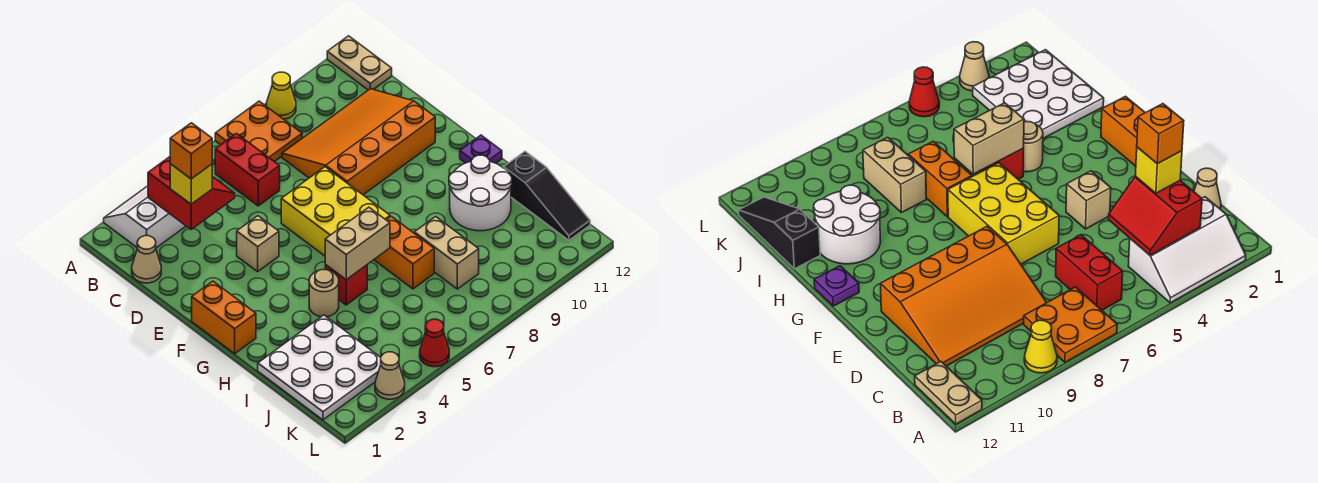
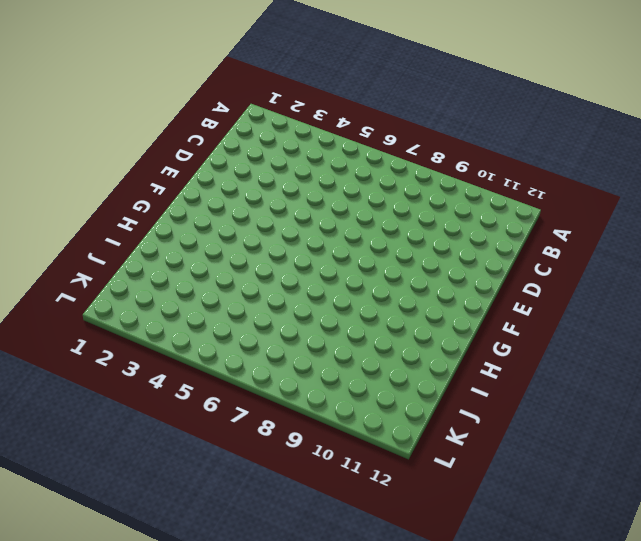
none -> white slope A2:B4 level 1 top B
none -> orange plate A7:B8 level 1
none -> yellow cone A9 level 1

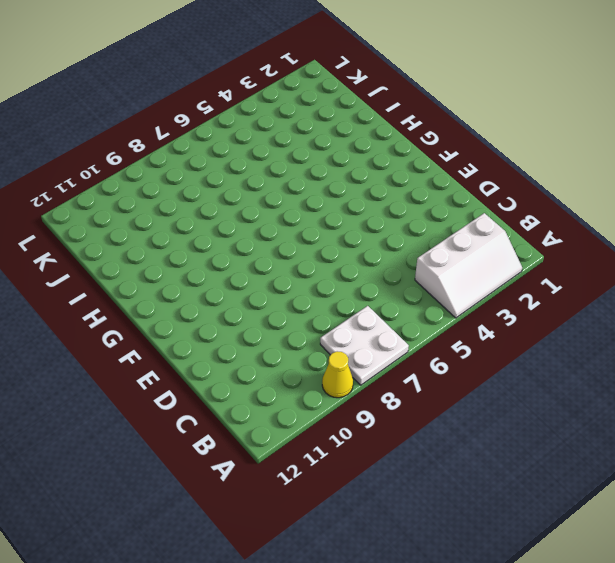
white plate A7:B8 level 1 -> orange plate A7:B8 level 1
none -> tan plate A12:B12 level 1
none -> red brick B6:C6 level 1
none -> tan cone C1 level 1

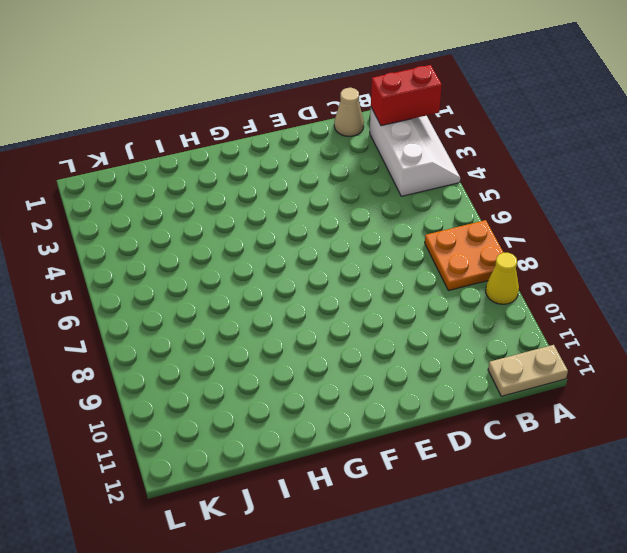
red brick A2:B2 level 2 -> red brick B6:C6 level 1
none -> orange slope C8:E11 level 1 top E
none -> tan brick E4 level 1
none -> yellow brick E6:G7 level 1

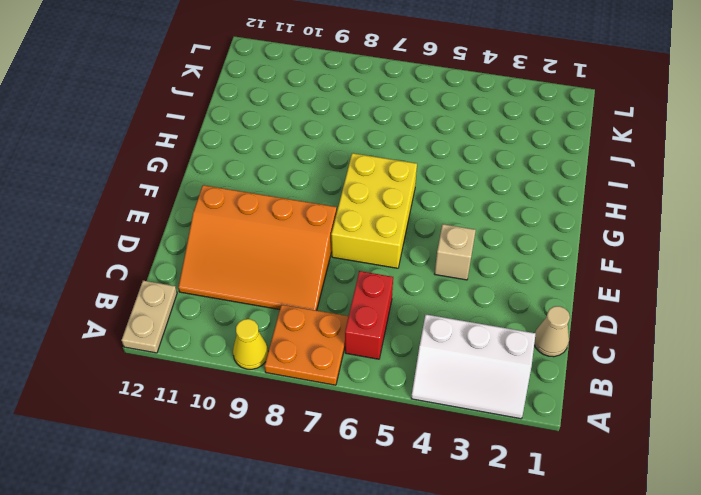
none -> orange brick F1:G1 level 1
none -> purple plate G12 level 1
none -> tan round brick H4 level 1

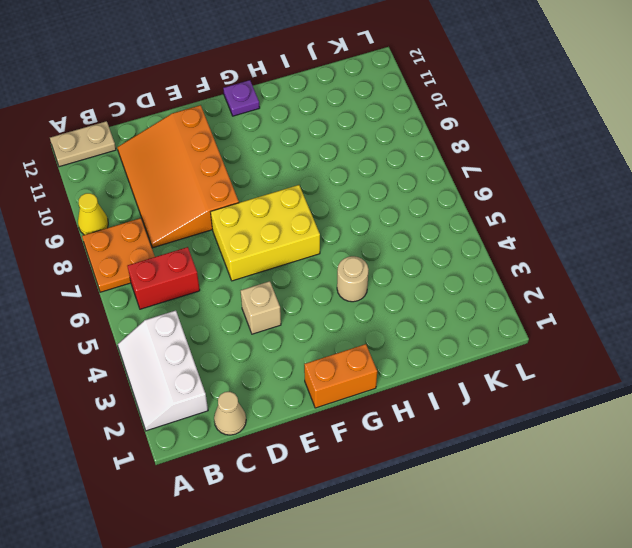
none -> red brick H5 level 1
none -> orange brick H7:I7 level 1
none -> white round brick H10:I11 level 1

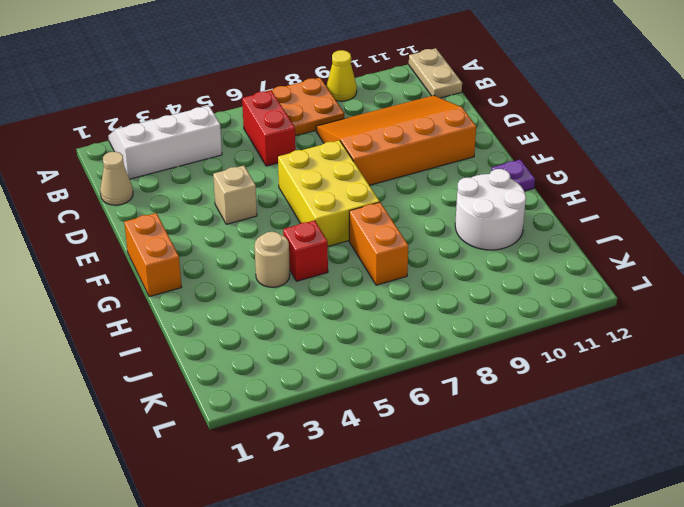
none -> white plate I1:K3 level 1
none -> tan brick I8:J8 level 1
none -> black slope I12:K12 level 1 top I

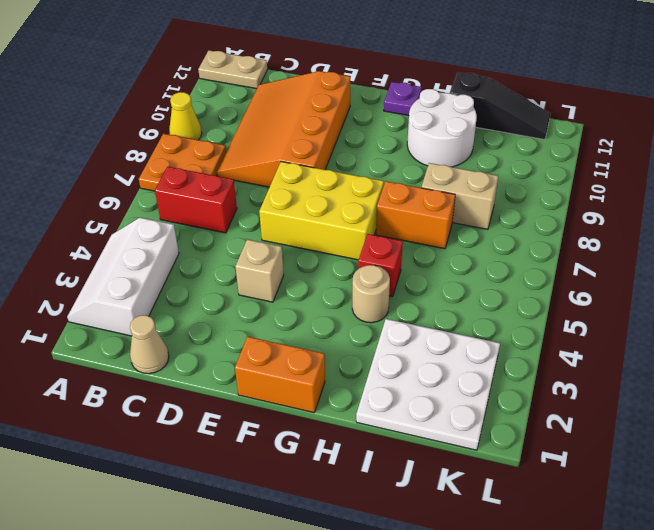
none -> tan cone L3 level 1
none -> red cone L5 level 1
none -> red slope B3:C4 level 2 top 3

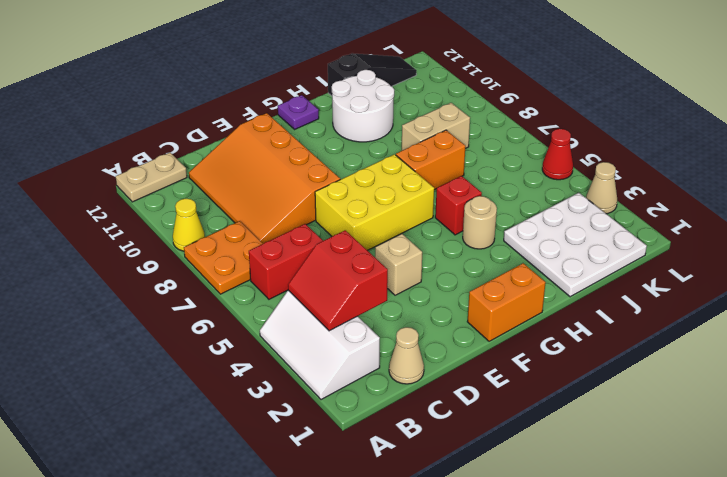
red slope B3:C4 level 2 top C -> red slope B3:C4 level 2 top 3
none -> tan brick H5:H6 level 2
none -> yellow brick C3 level 3
none -> orange brick C3 level 4

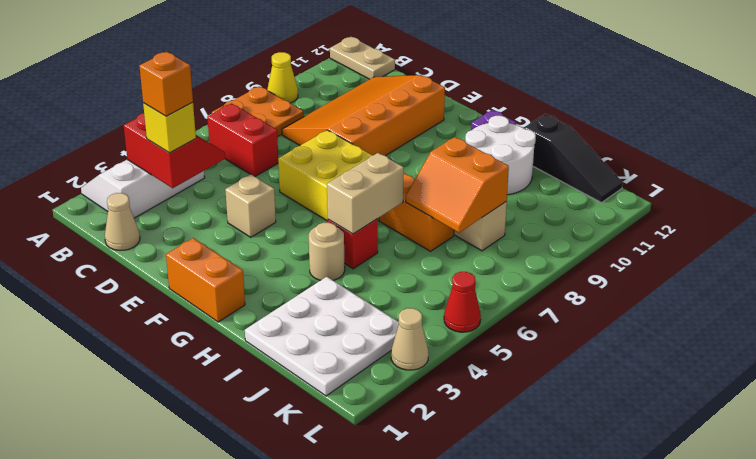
orange slope I7:J8 level 2 top 8 -> none

